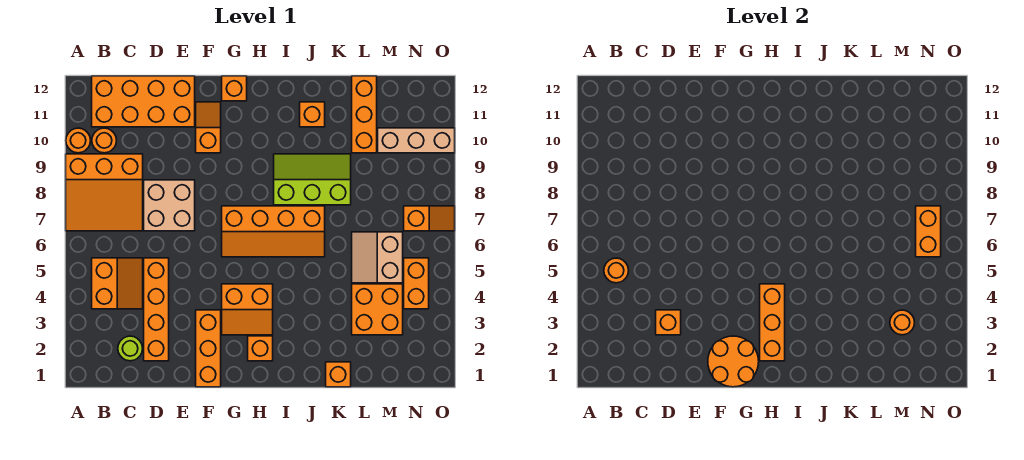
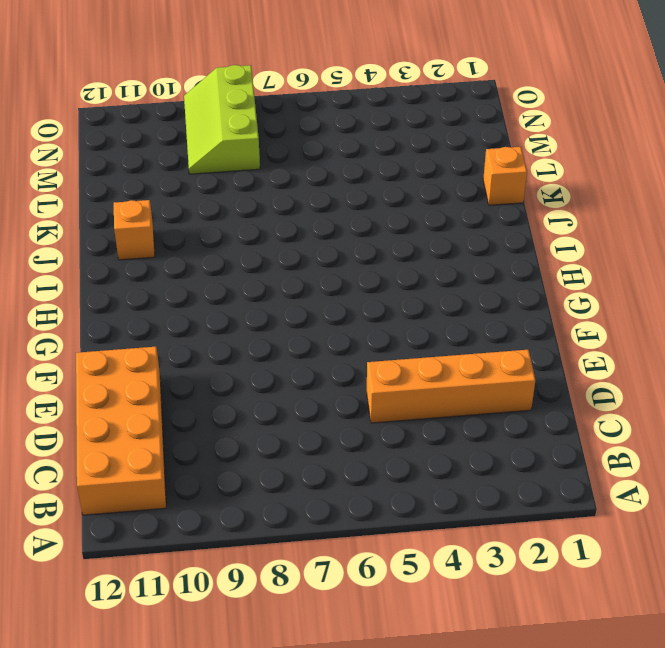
lime slope M8:O9 level 1 top 8 -> lime slope I8:K9 level 1 top 8
none -> orange slope A7:C9 level 1 top 9
none -> orange round brick A10 level 1
none -> orange slope B4:C5 level 1 top B

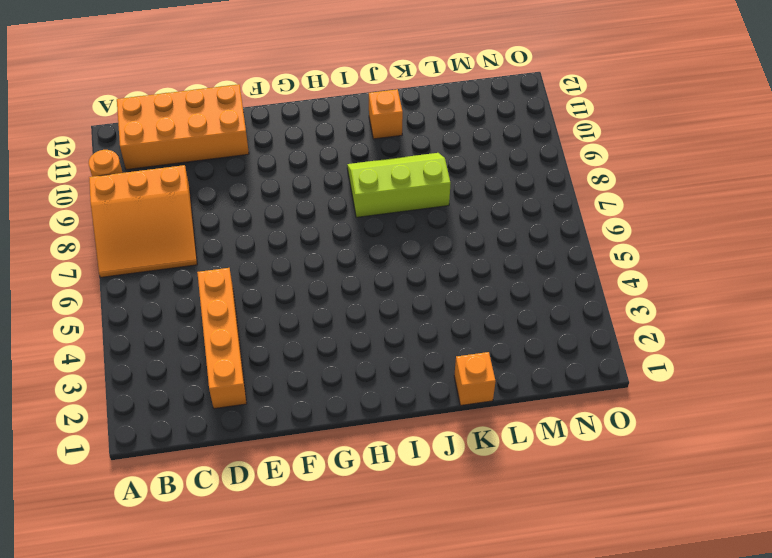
none -> orange slope B4:C5 level 1 top B
none -> orange round brick B10 level 1
none -> lime round brick C2 level 1

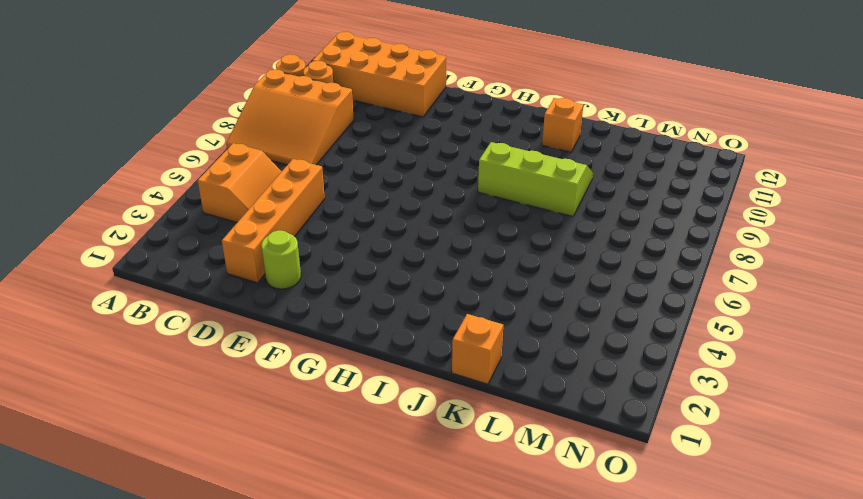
lime round brick E2 level 1 -> lime round brick C2 level 1
none -> tan brick D7:E8 level 1
none -> orange brick F1:F3 level 1
none -> orange slope F10:F11 level 1 top 10

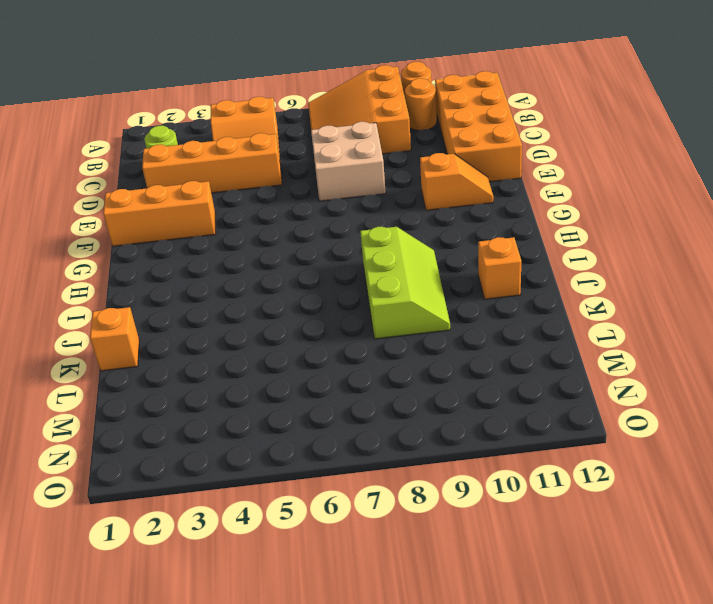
none -> orange slope G3:H4 level 1 top 4
none -> orange slope G6:J7 level 1 top 7
none -> orange brick G12 level 1

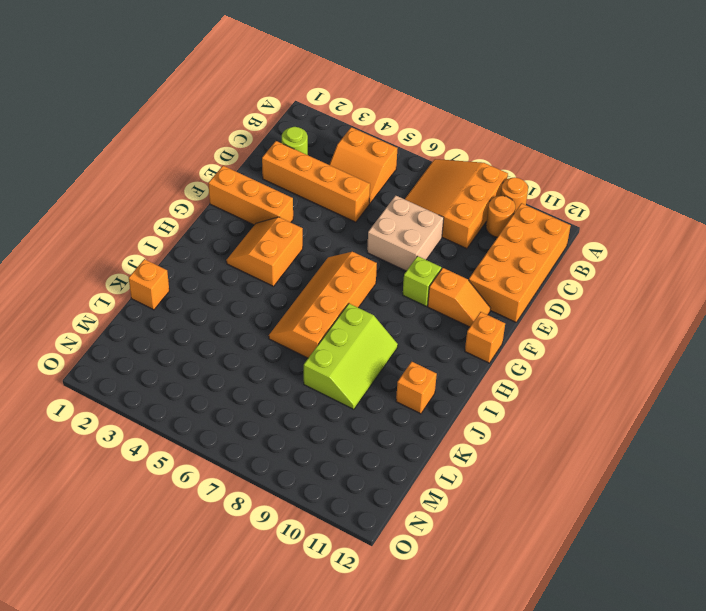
lime brick F9 level 1 -> none
none -> orange brick H2 level 1
none -> orange brick L3:M4 level 1
none -> tan slope L5:M6 level 1 top M

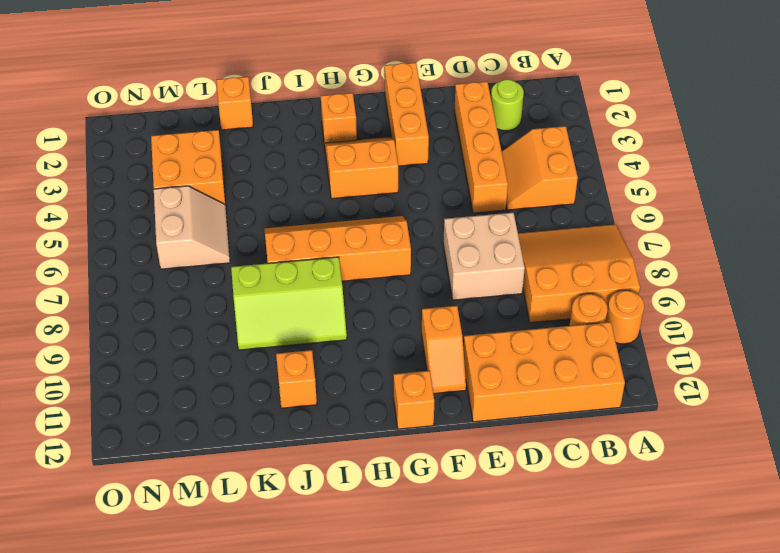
none -> orange brick L10:L12 level 1
none -> tan brick M10:O10 level 1
none -> orange brick N4:N5 level 1

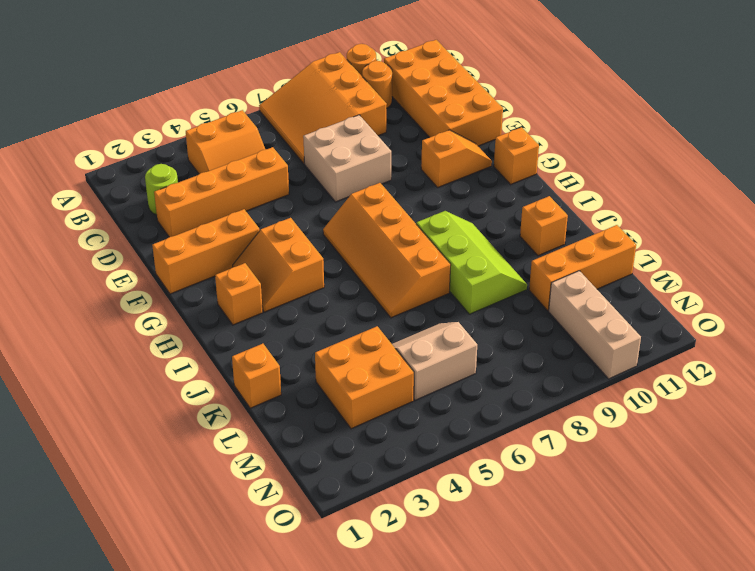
none -> orange brick N4:N5 level 1
none -> orange slope N7:O7 level 1 top N
none -> orange round brick B5 level 2

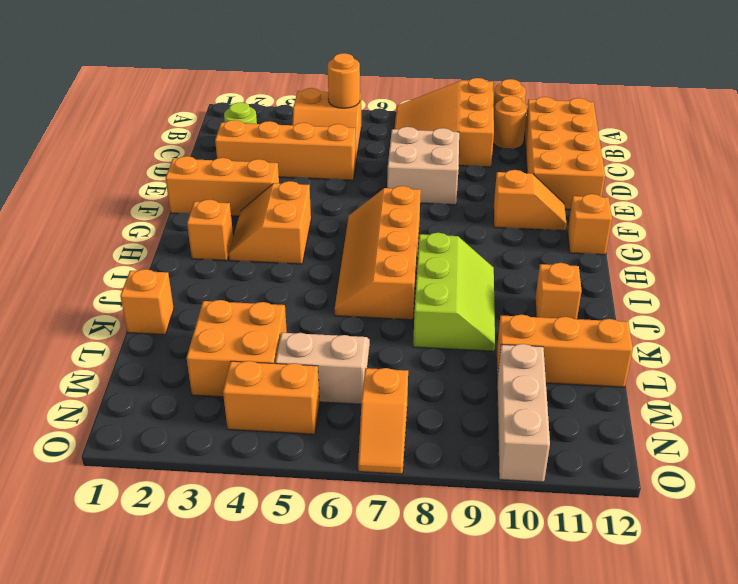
none -> orange brick D3 level 2
none -> orange round brick F1:G2 level 2
none -> orange brick H2:H4 level 2

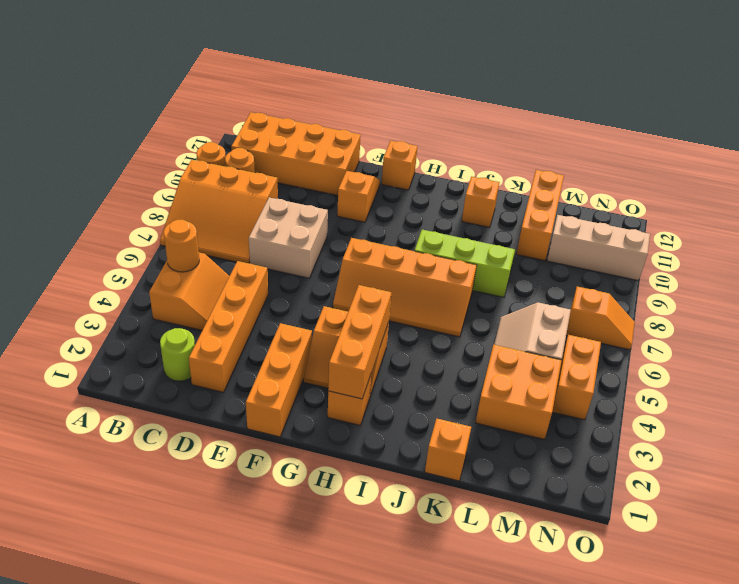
none -> orange brick D3 level 2
none -> orange round brick F1:G2 level 2
none -> orange round brick M3 level 2

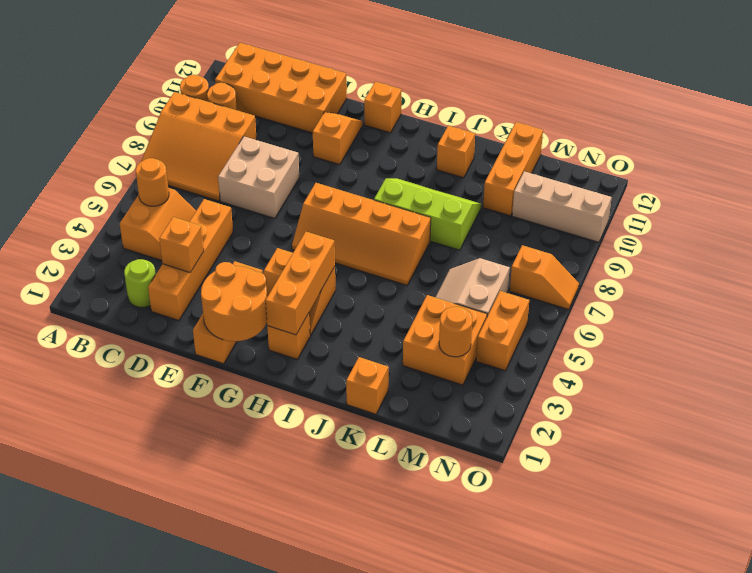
none -> orange brick N6:N7 level 2

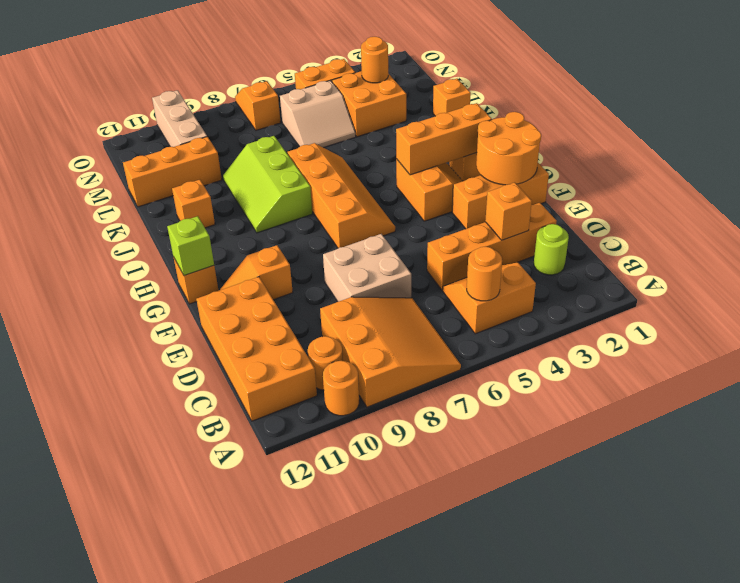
lime brick G12 level 2 -> none
none -> orange brick N6:N7 level 2

